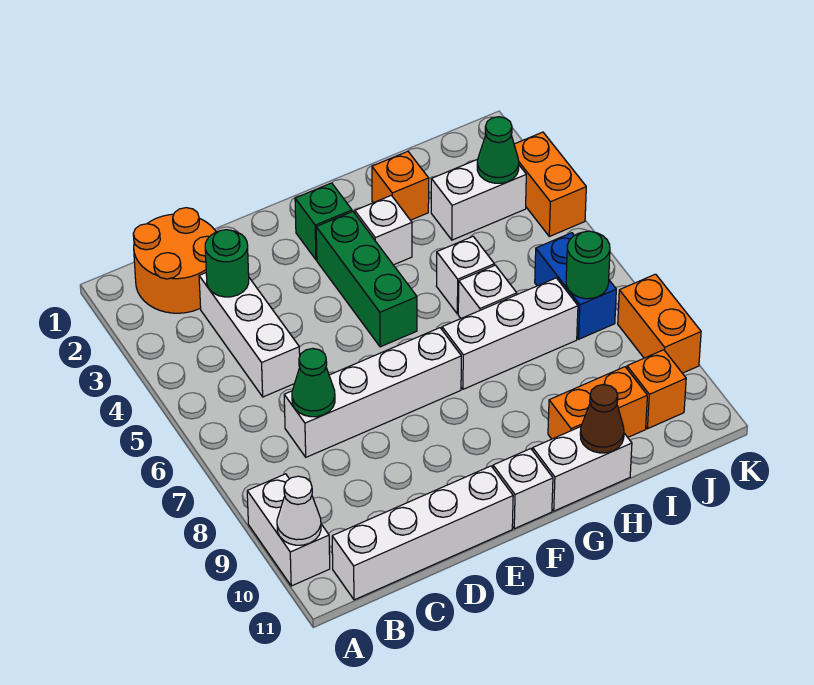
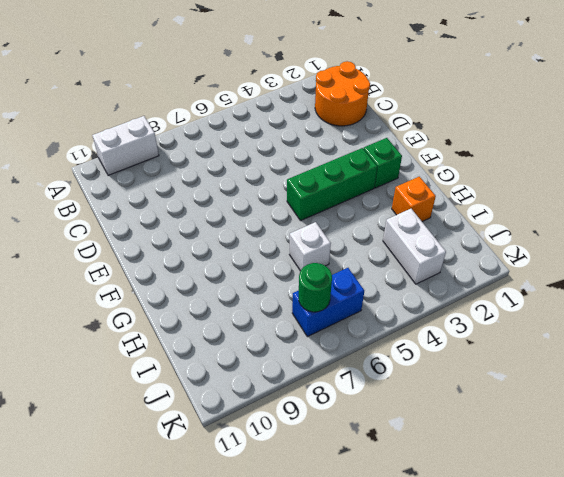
none -> white brick B11:E11 level 1
none -> white brick C3:C5 level 1
none -> white brick C7:F7 level 1

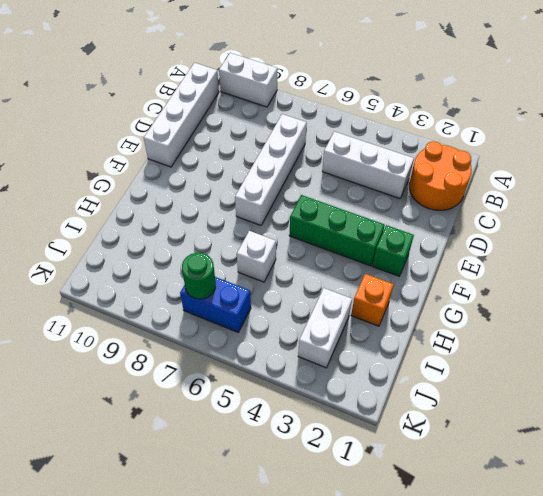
none -> white brick F11 level 1
none -> white brick G3 level 1
none -> white brick G7:I7 level 1

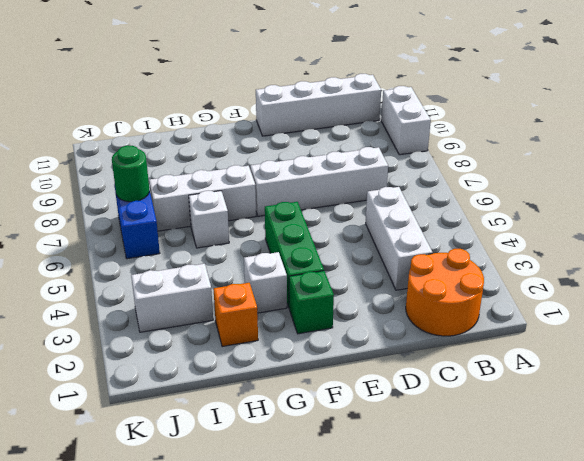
none -> white brick F11 level 1
none -> white brick G11:H11 level 1
none -> white brick H5 level 1

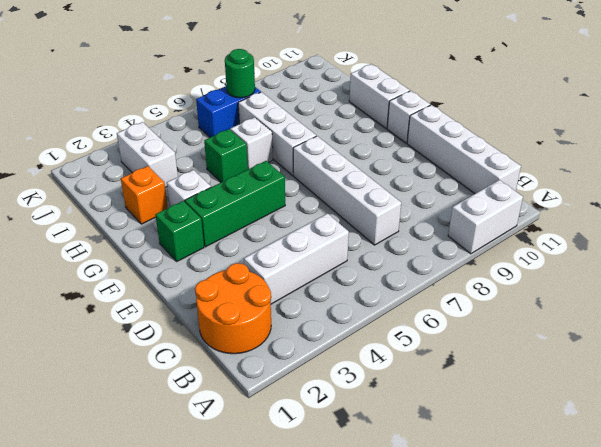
green brick H5 level 1 -> white brick H5 level 1
none -> orange brick H10:I10 level 1
none -> orange brick J10 level 1
none -> orange brick K3:K4 level 1

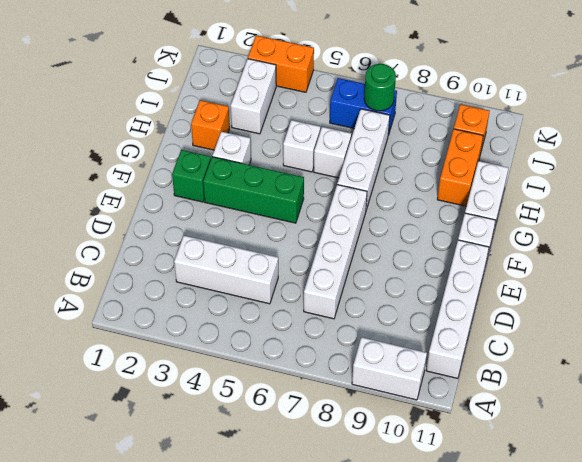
none -> orange round brick B1:C2 level 1
none -> orange brick K8:K9 level 1
none -> white cone A10 level 2

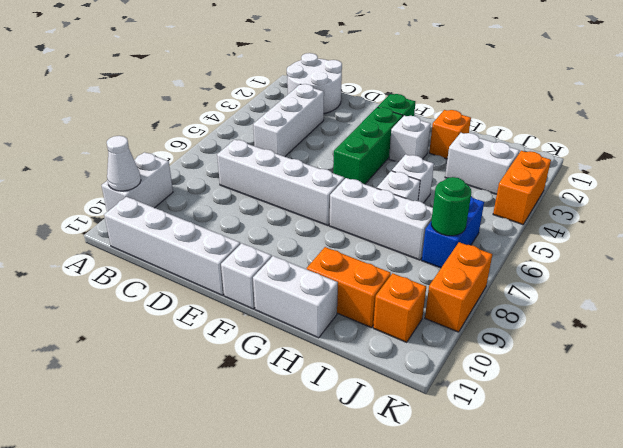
white round brick B1:C2 level 1 -> orange round brick B1:C2 level 1
none -> green round brick C3 level 2
none -> green cone C7 level 2
none -> brown cone H11 level 2

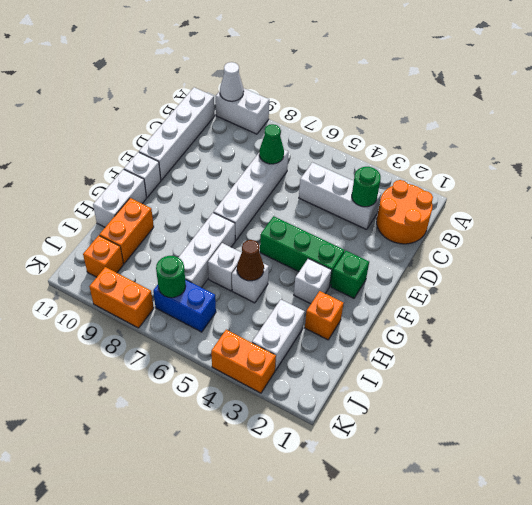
brown cone H5 level 2 -> brown cone H11 level 2
none -> green cone J3 level 2

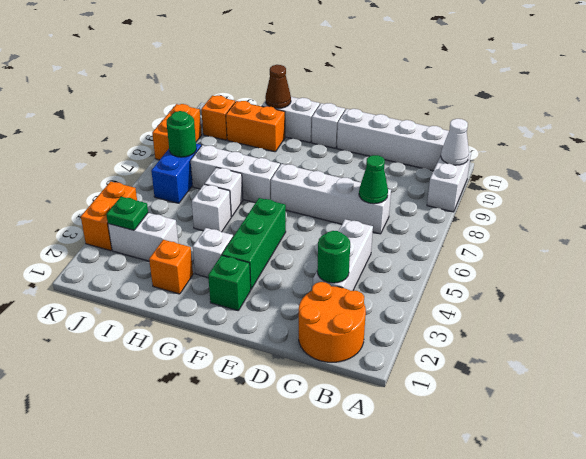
green plate J3 level 2 -> green cone J3 level 2

